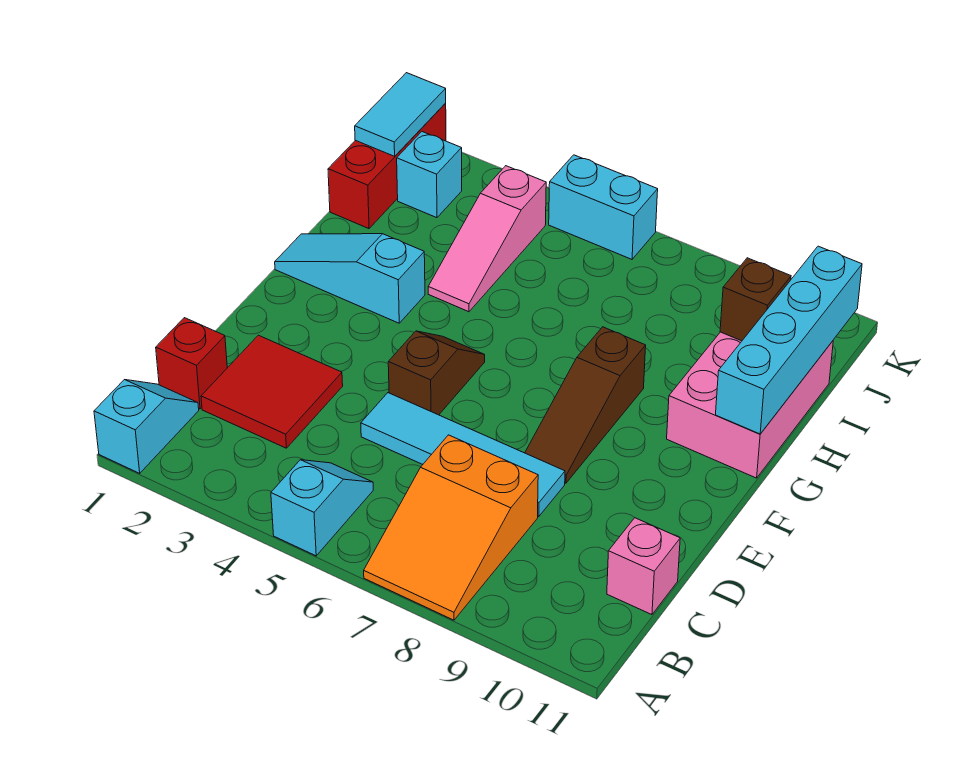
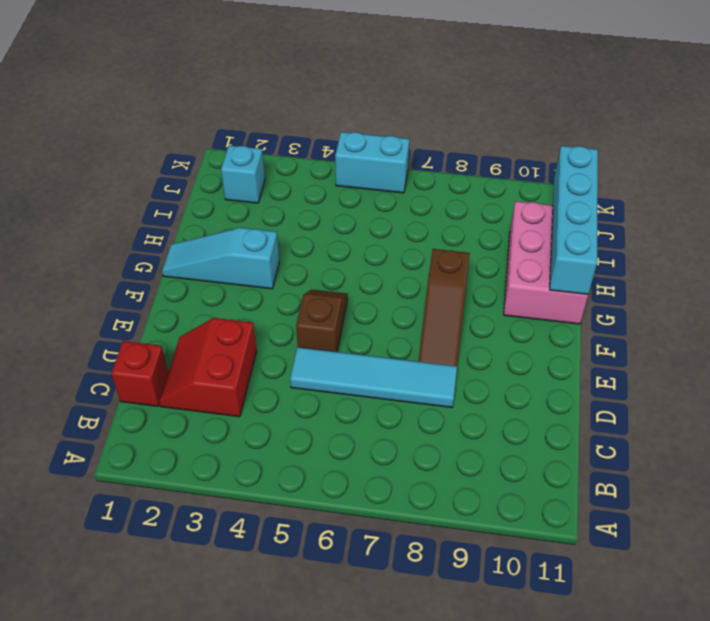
red slope C2:D3 level 1 top 3 -> red tile C2:D3 level 1
none -> cyan slope A1:B1 level 1 top A
none -> cyan slope A5:B5 level 1 top A
none -> orange slope A7:C8 level 1 top C

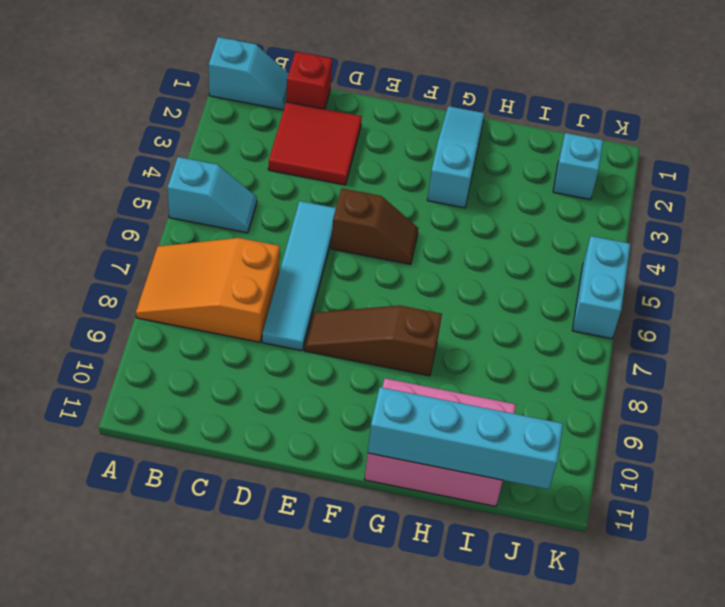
none -> pink brick C11 level 1
none -> pink slope H4:J4 level 1 top J
none -> red brick I1:K1 level 1

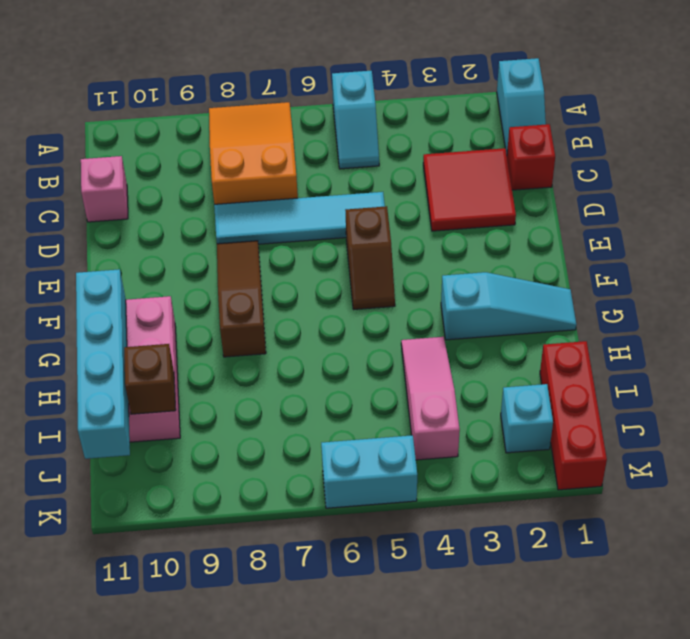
none -> cyan tile J1:K1 level 2

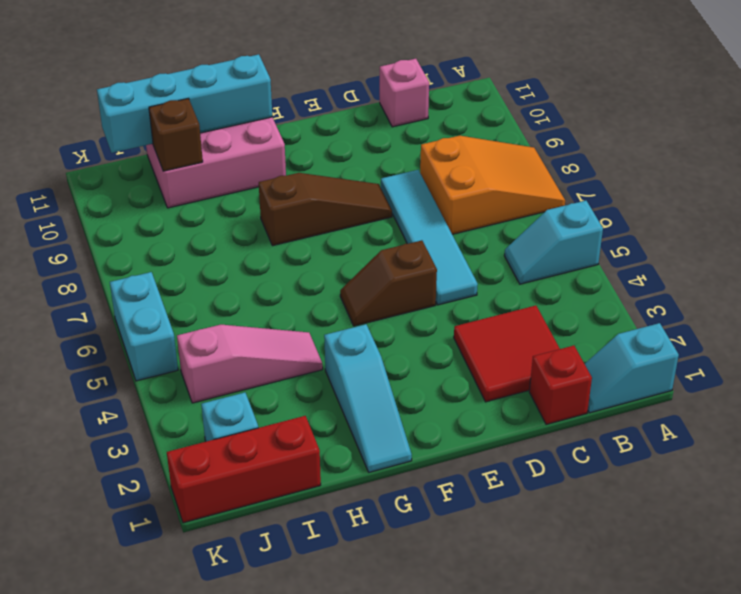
none -> cyan tile J1:K1 level 2

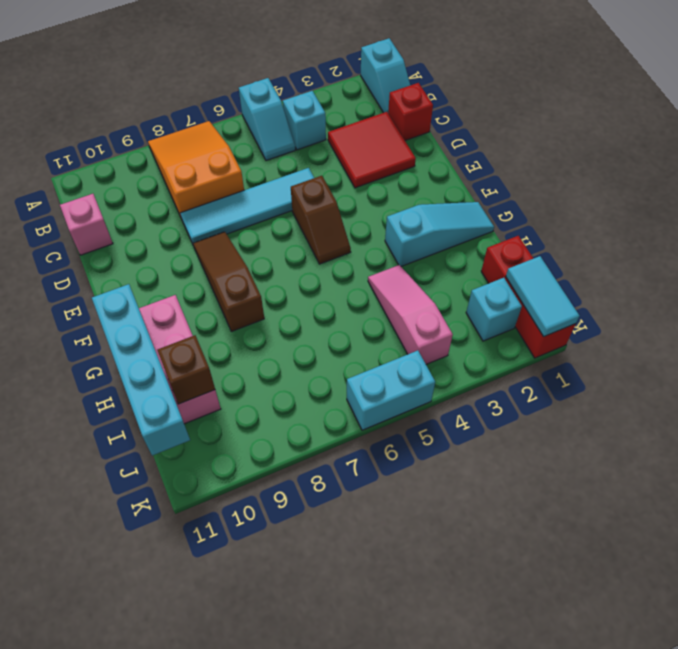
cyan brick B4 level 1 -> none

